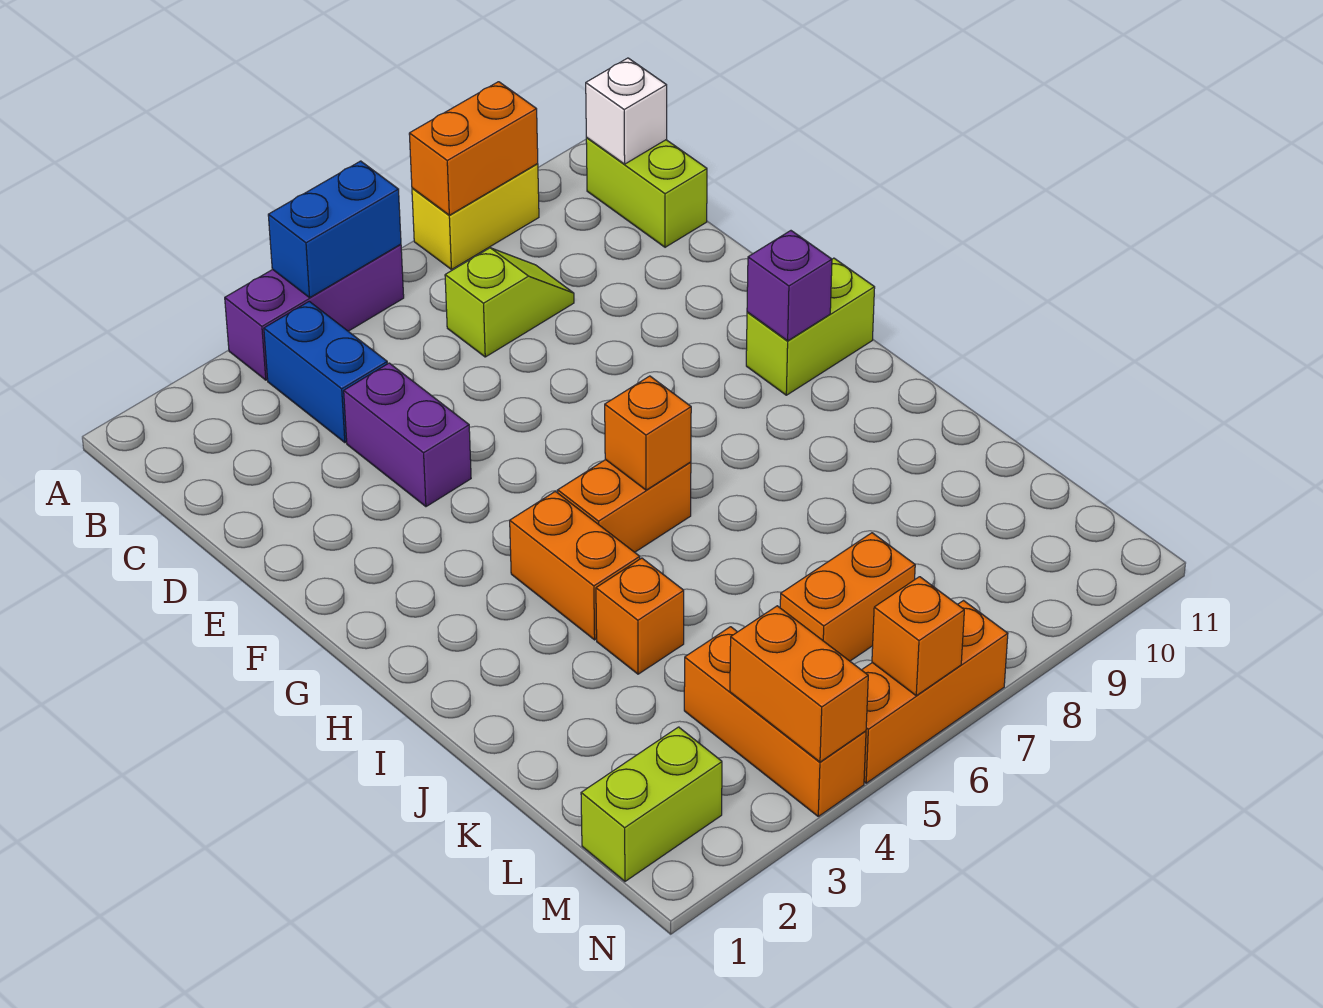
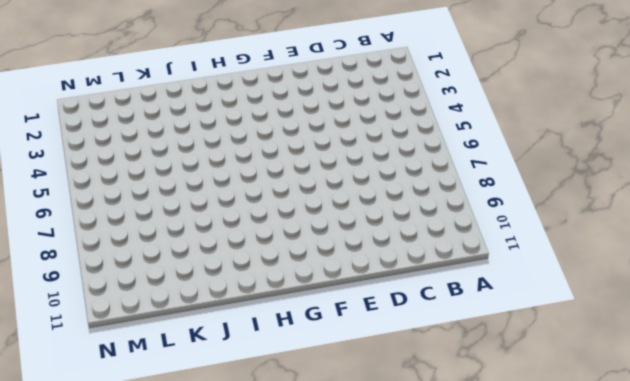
none -> purple brick A4:A6 level 1
none -> yellow brick A8:A9 level 1
none -> blue brick B4:C4 level 1

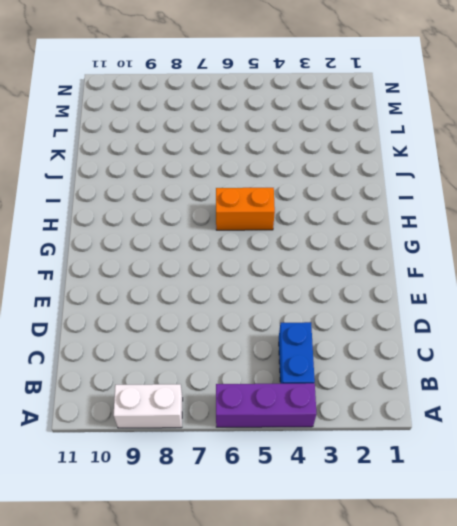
white brick A8:A9 level 1 -> yellow brick A8:A9 level 1
none -> lime brick B11:C11 level 1
none -> lime slope C7:C8 level 1 top 7
none -> purple brick D4:E4 level 1

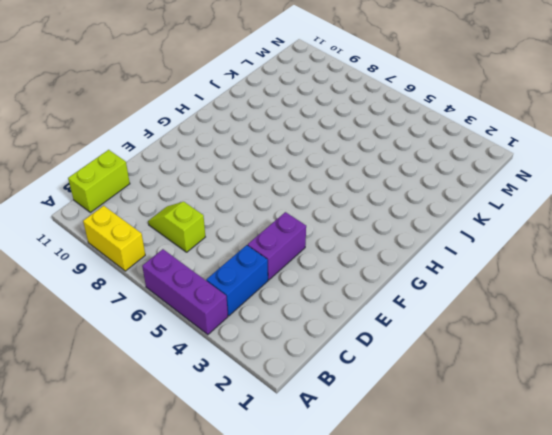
none -> lime brick G10:G11 level 1
none -> orange brick H4:I4 level 1
none -> orange brick H5:H6 level 1

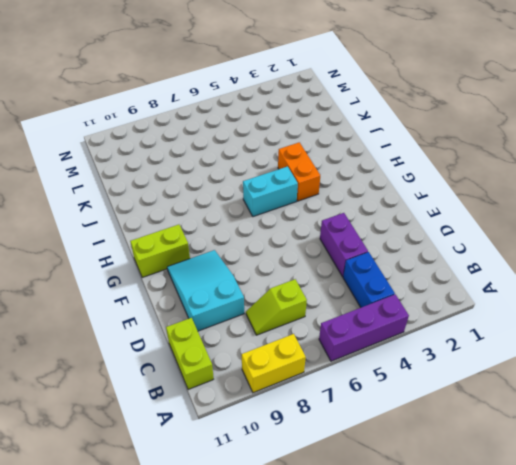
cyan slope D9:F10 level 1 top D -> none
cyan brick H5:H6 level 1 -> orange brick H5:H6 level 1
none -> orange brick J4 level 1
none -> orange brick L4:N4 level 1
none -> orange brick L6:L7 level 1

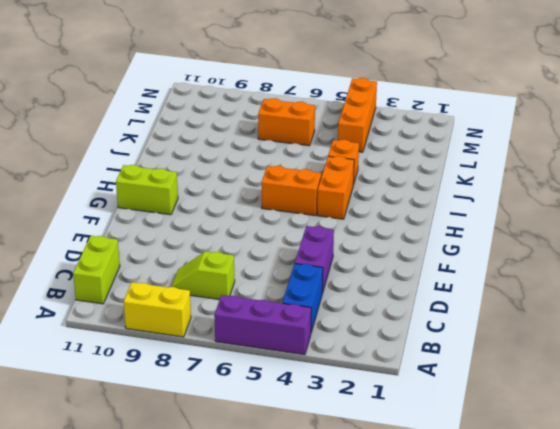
none -> lime brick M1:M2 level 1
none -> orange brick N5:N7 level 1
none -> blue brick A5:A6 level 2

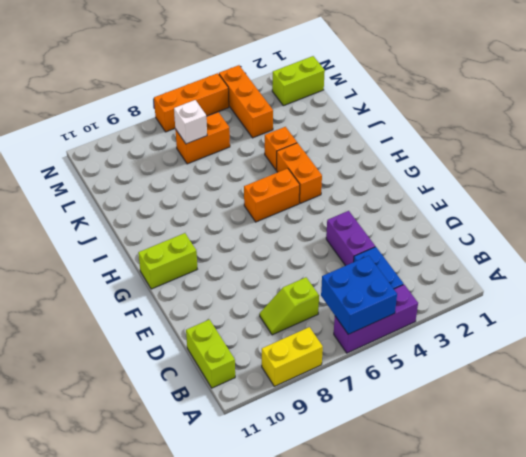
blue brick A5:B6 level 2 -> blue brick A5:A6 level 2
white brick L7 level 2 -> white brick B11 level 2
none -> orange brick A8:A9 level 2
none -> purple brick G10 level 2
none -> orange brick H6 level 2

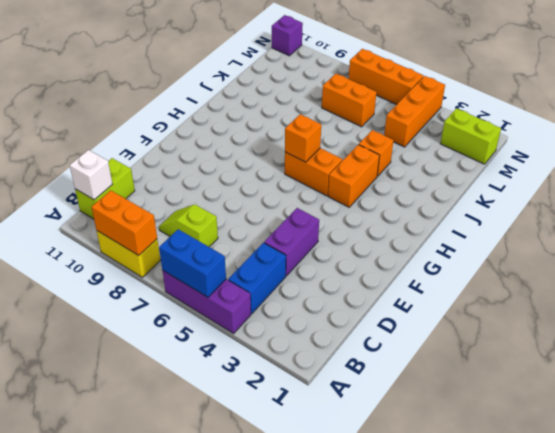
purple brick N11 level 1 -> purple brick G10 level 2
none -> lime brick G10:G11 level 1
none -> orange brick M4:N4 level 2
none -> orange brick N6 level 2

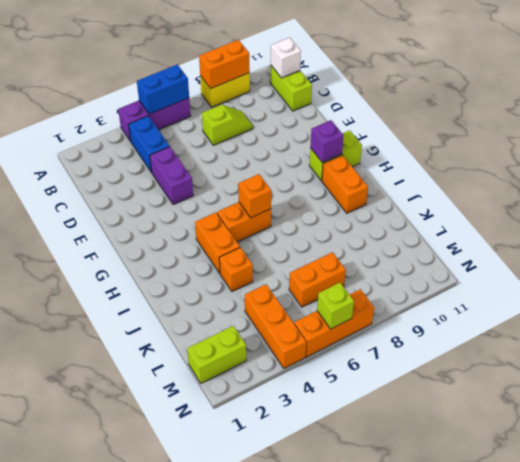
orange brick H10:I10 level 1 -> orange brick M4:N4 level 2
lime brick N6 level 2 -> orange brick N6 level 2

